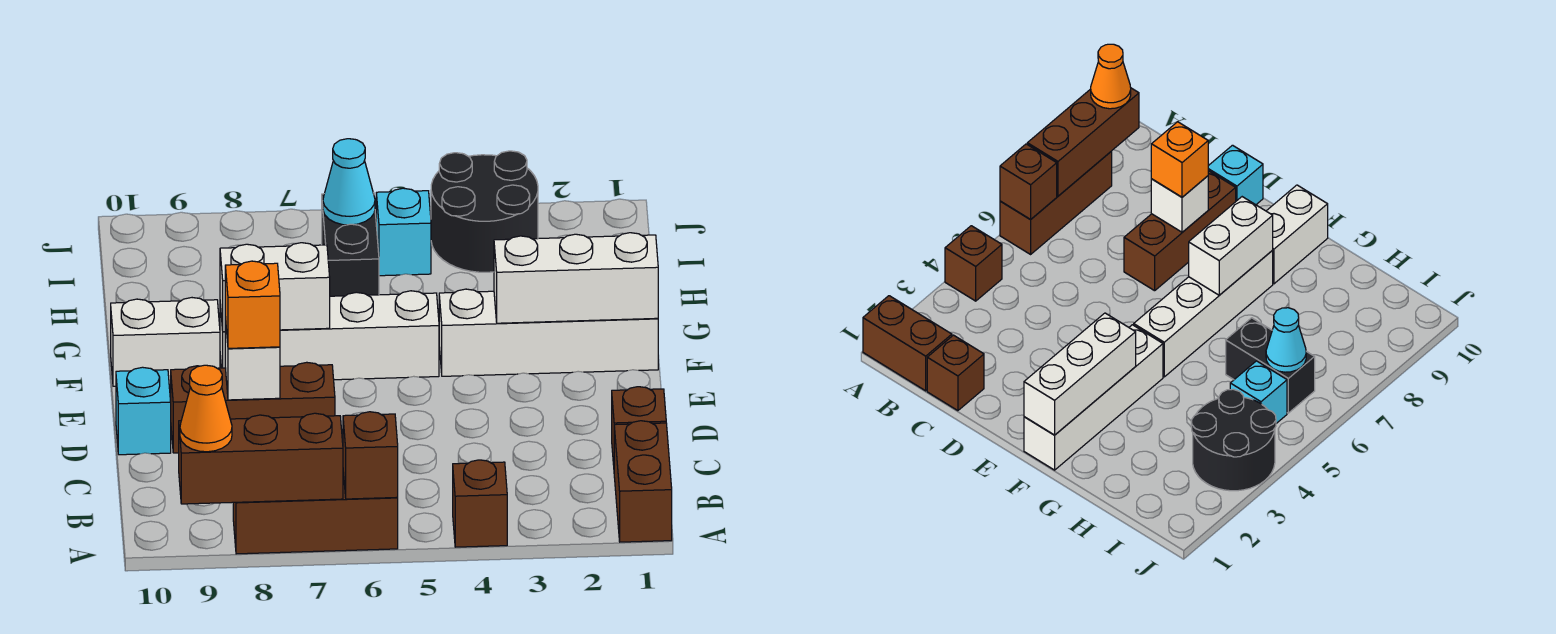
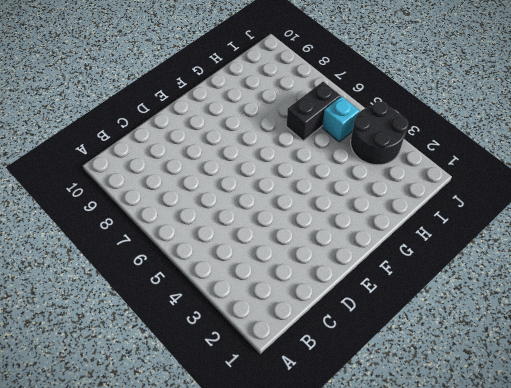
none -> brown brick A1:B1 level 1
none -> brown brick A4 level 1
none -> brown brick A6:A8 level 1

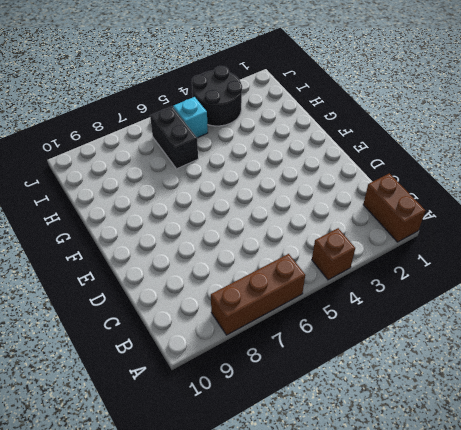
none -> brown brick C1 level 1
none -> brown brick D7:D9 level 1
none -> cyan brick D10 level 1

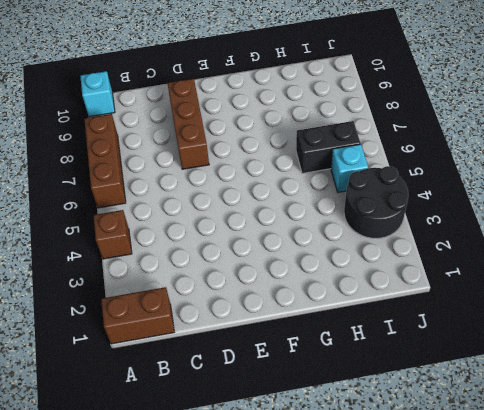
cyan brick A10 level 1 -> cyan brick D10 level 1
none -> brown brick C1 level 1
none -> white brick F1:F4 level 1
none -> white brick F5:F8 level 1

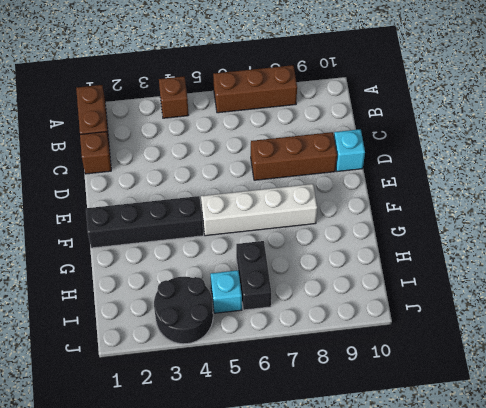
black brick F1:F4 level 1 -> white brick F1:F4 level 1
none -> white brick F9:F10 level 1
none -> brown brick A6 level 2
none -> brown brick A7:A9 level 2

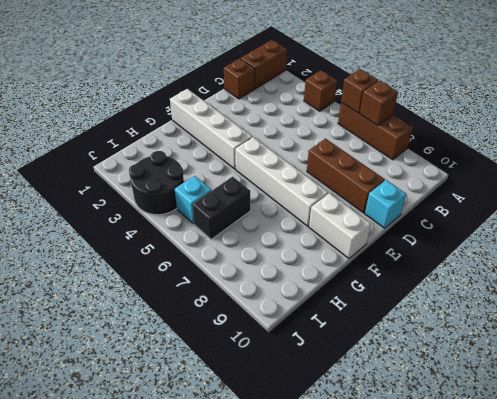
brown brick A7 level 2 -> brown brick A7:A9 level 2
none -> white brick D8 level 2
none -> white brick F1:F3 level 2
none -> white brick F7:F8 level 2

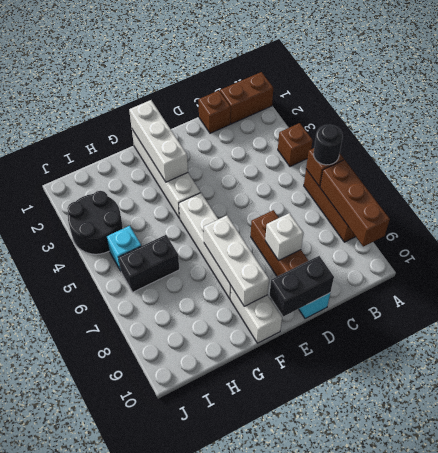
black round brick A6 level 3 -> none
black brick D10:E10 level 2 -> none
white brick F7:F9 level 2 -> white brick F7:F8 level 2
none -> cyan cone I6 level 2
none -> orange cone A9 level 3
none -> orange brick D8 level 3

